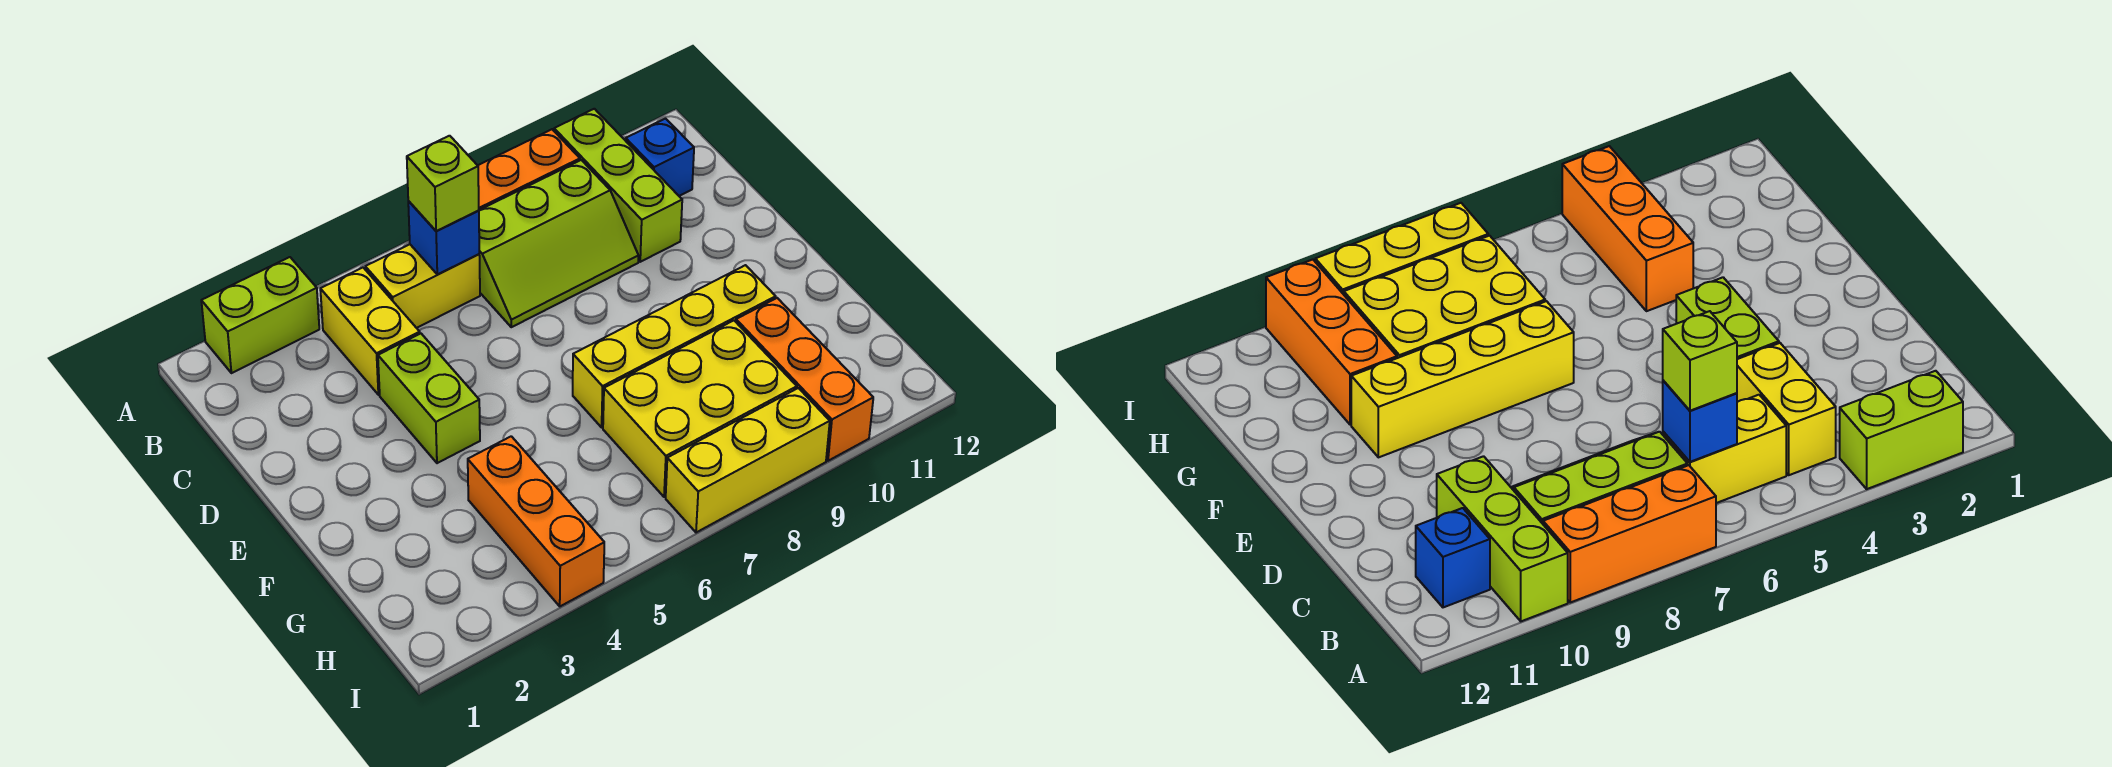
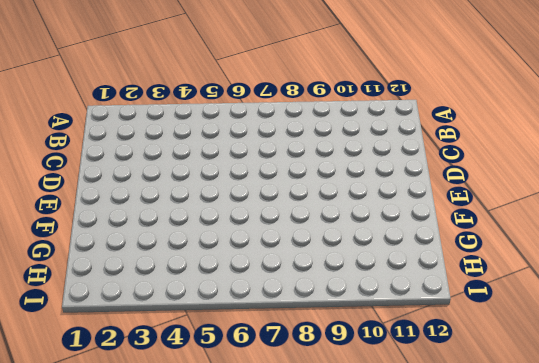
none -> lime brick A2:A3 level 1
none -> orange brick A7:A9 level 1
none -> lime brick A10:C10 level 1

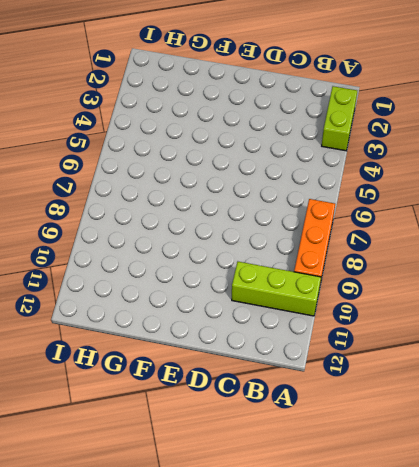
none -> yellow brick B4:C4 level 1
none -> yellow brick B5:B6 level 1
none -> lime slope B7:C9 level 1 top B

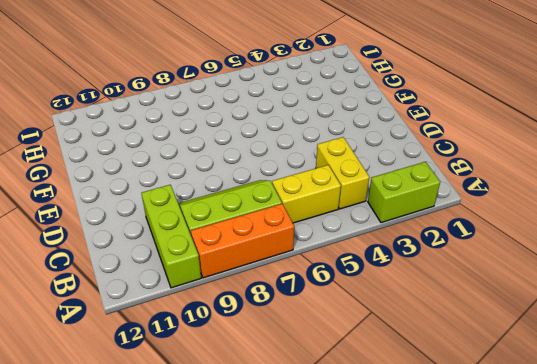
none -> blue brick B11 level 1
none -> lime brick D4:E4 level 1
none -> yellow brick F7:F10 level 1

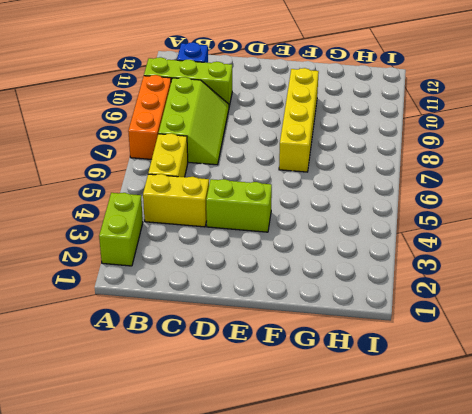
none -> orange brick G4:I4 level 1
none -> yellow brick G7:H9 level 1
none -> orange brick G10:I10 level 1

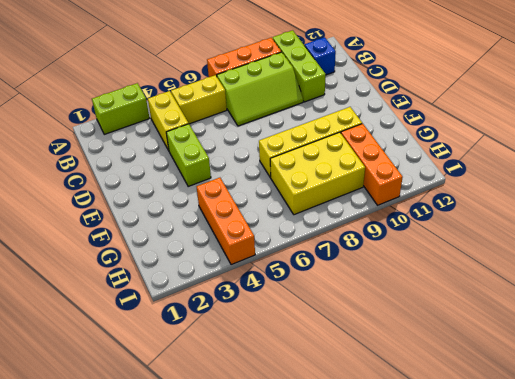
none -> yellow brick I7:I9 level 1
none -> blue brick B6 level 2
none -> lime brick B6 level 3

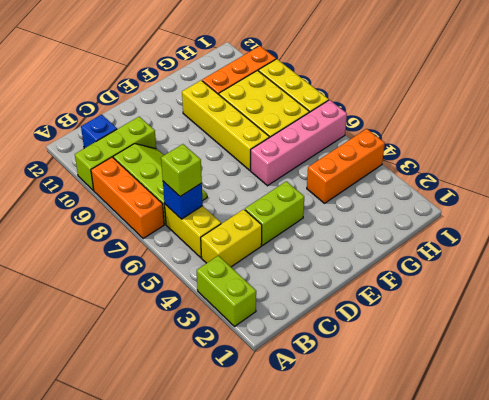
pink brick F6:I6 level 1 -> none

